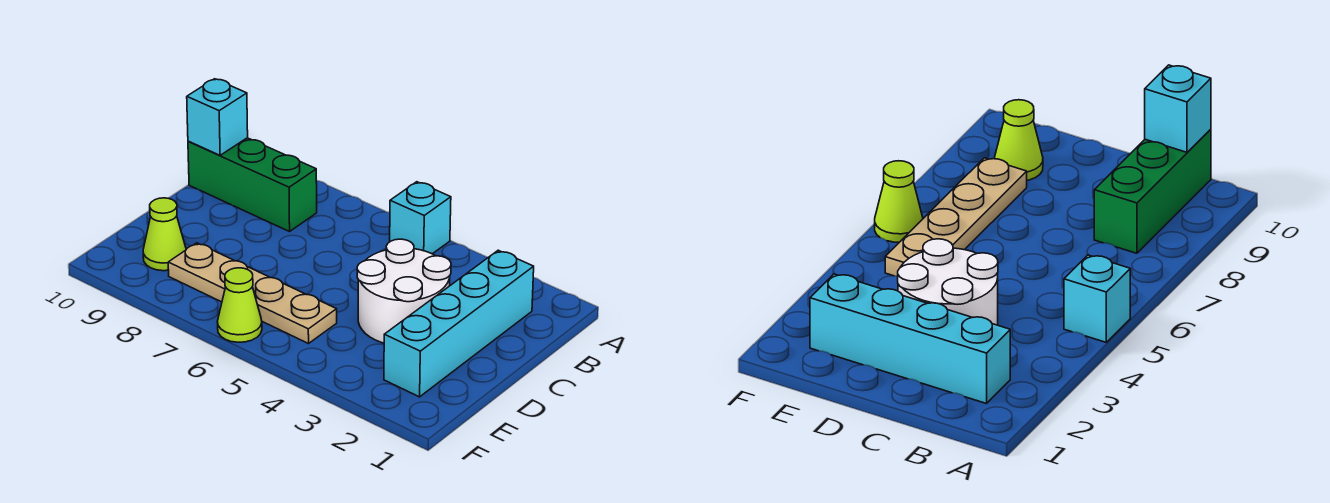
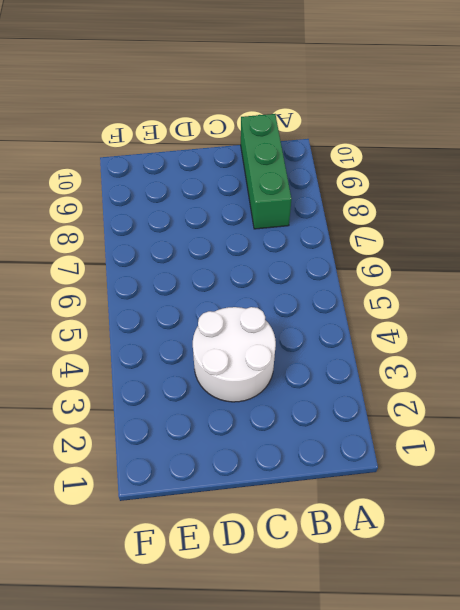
none -> cyan brick A5 level 1
none -> cyan brick B2:E2 level 1

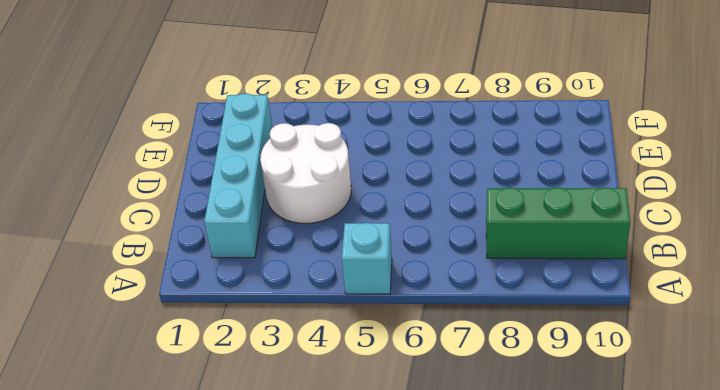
none -> tan plate E5:E8 level 1
none -> lime cone E9 level 1

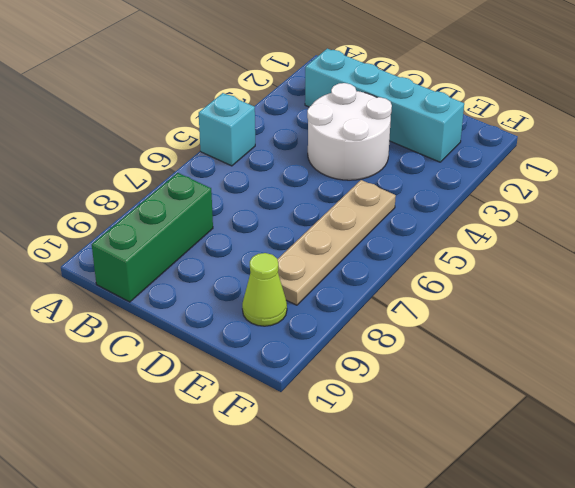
none -> lime cone F6 level 1
none -> cyan brick B10 level 2

